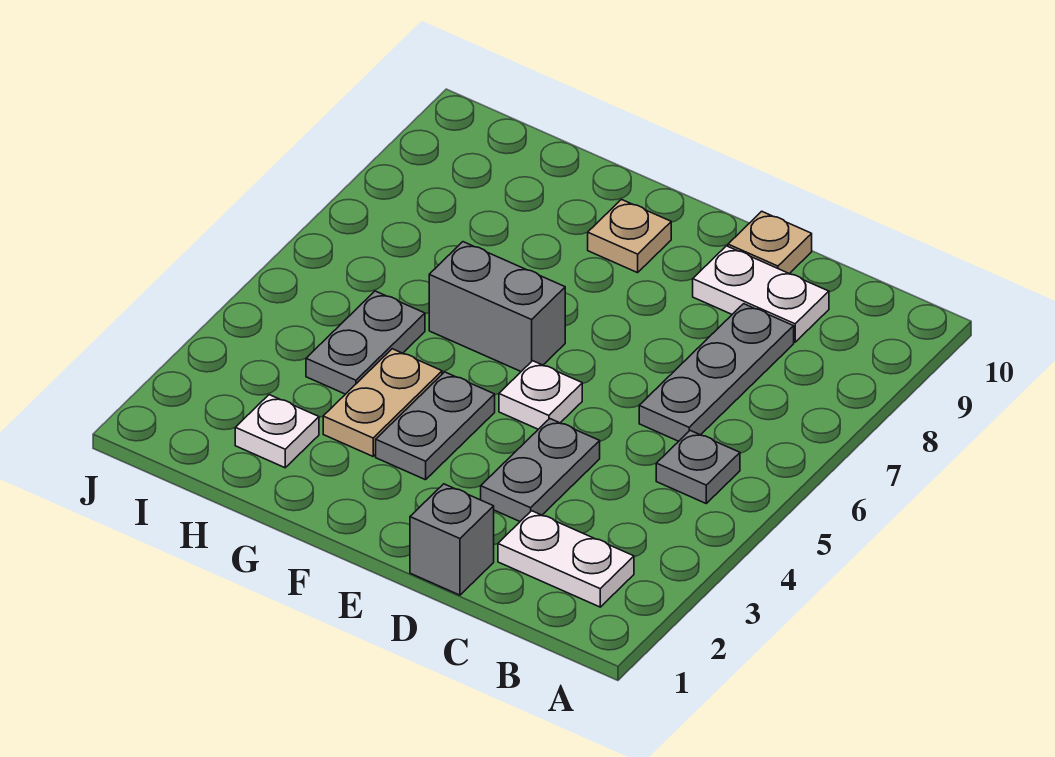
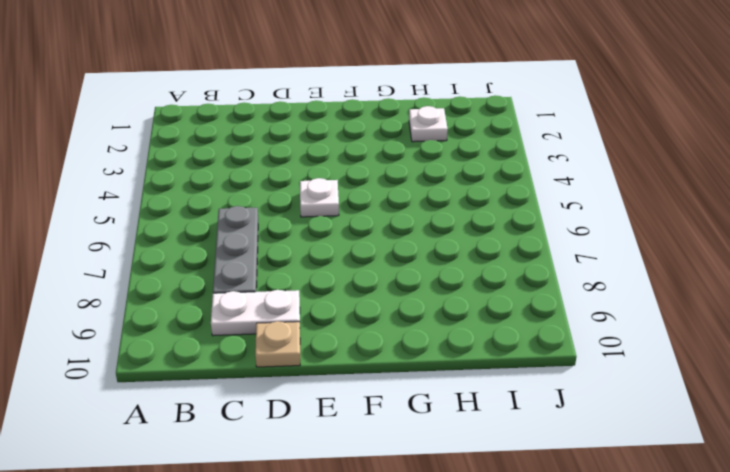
none -> white plate B2:C2 level 1
none -> grey plate B5 level 1
none -> grey brick D1 level 1

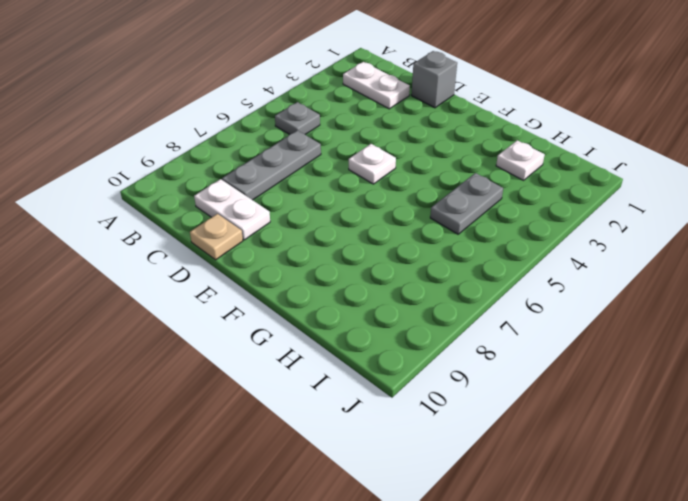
none -> grey plate D3:D4 level 1
none -> grey plate F3:F4 level 1
none -> grey brick F6:G6 level 1

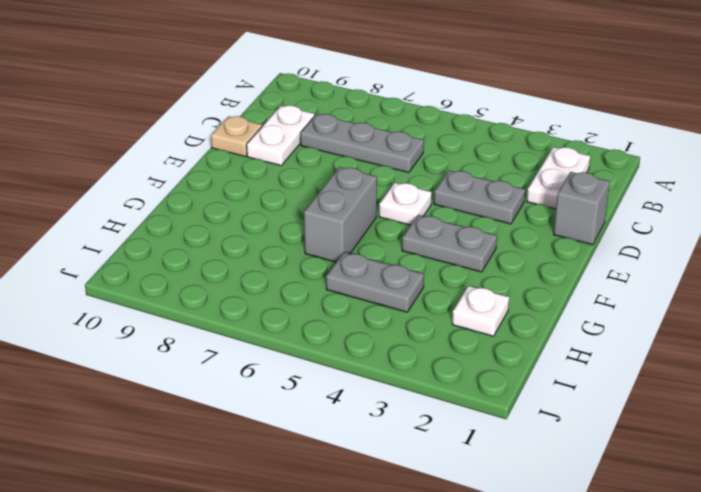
none -> grey plate B5 level 1
none -> tan plate F9 level 1
none -> tan plate G3:G4 level 1

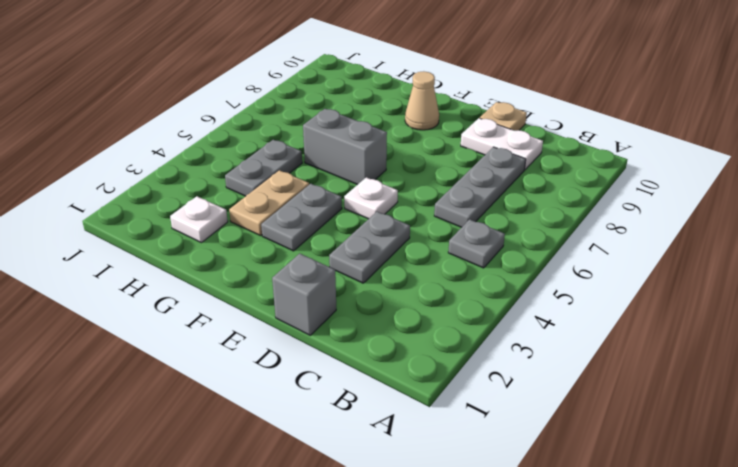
tan cone F9 level 1 -> tan plate F9 level 1
none -> white plate B2:C2 level 1

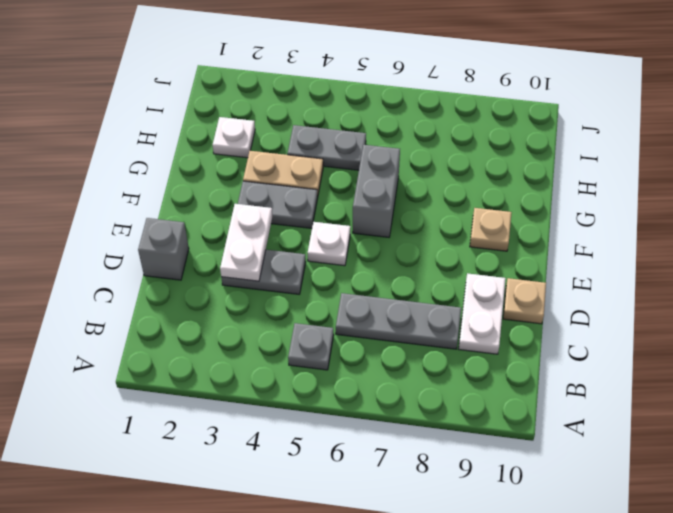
white plate D3:E3 level 2 -> white plate B2:C2 level 1

